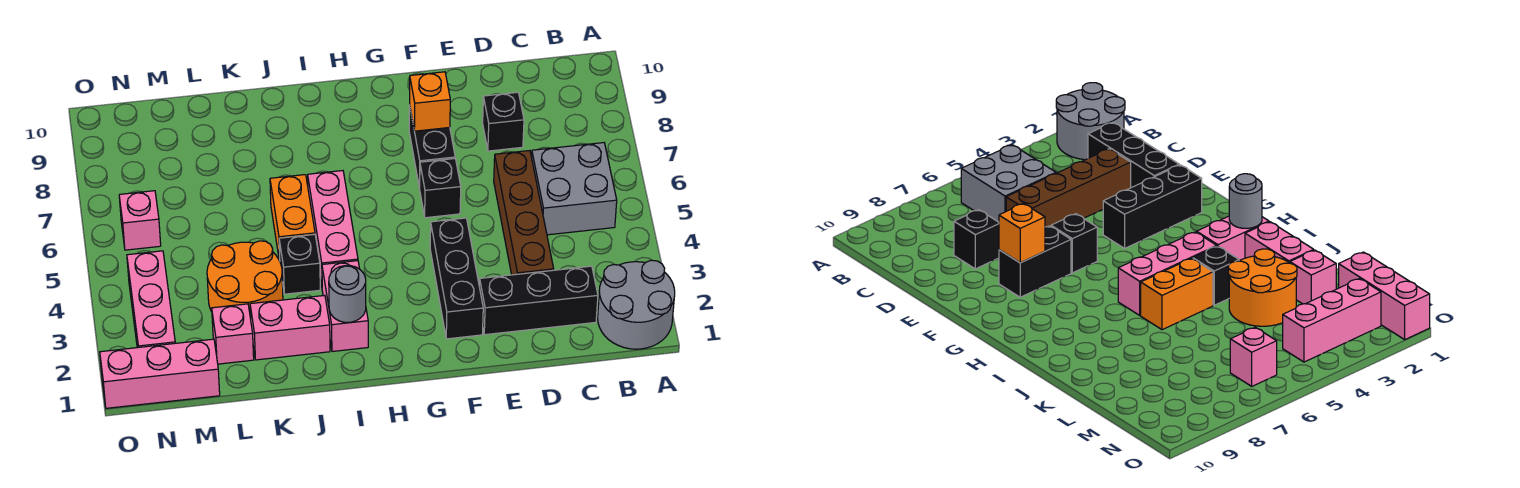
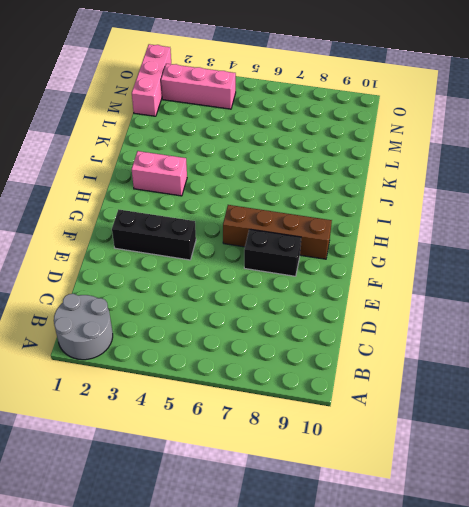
brown brick G6:G9 level 1 -> brown brick D3:D6 level 1
none -> grey brick B5:C6 level 1
none -> black brick C2:E2 level 1
none -> black brick D8 level 1

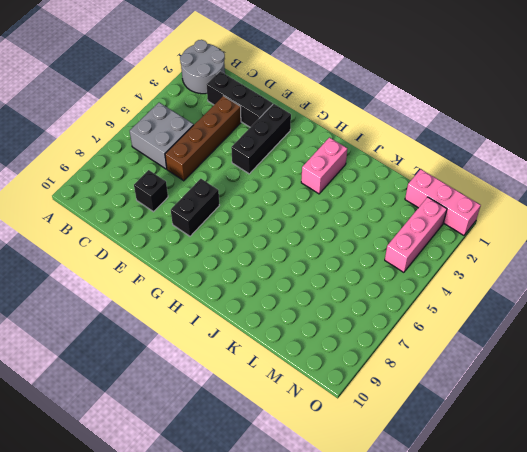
none -> black brick F6 level 1
none -> pink brick I4:I6 level 1
none -> pink brick J2:K2 level 1

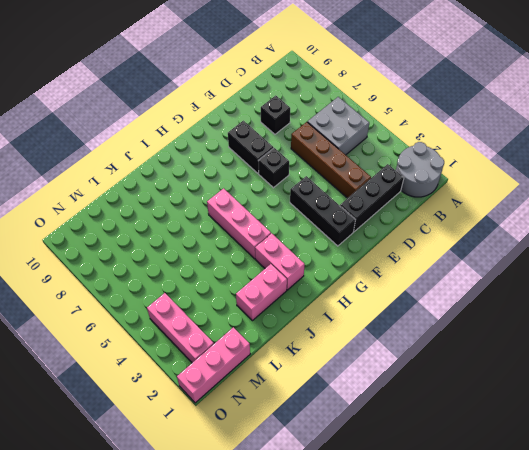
none -> black brick J4 level 1
none -> orange brick J5:J6 level 1
none -> orange round brick K3:L4 level 1

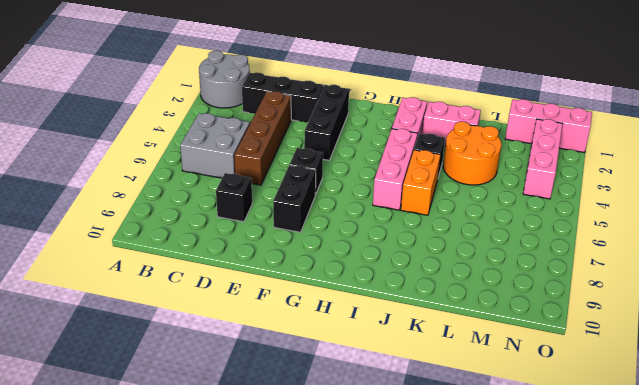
none -> pink brick L2 level 1
none -> pink brick N6 level 1
none -> orange brick F8 level 2

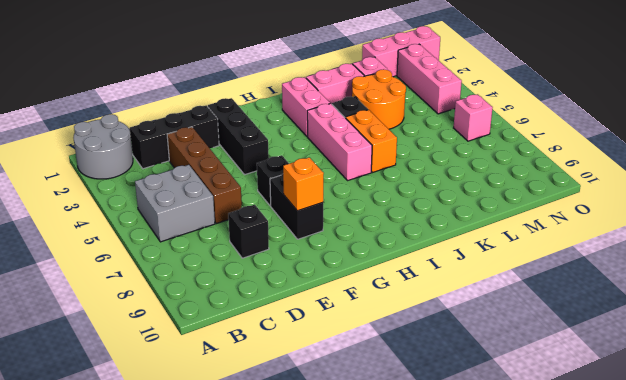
none -> grey round brick I2 level 2

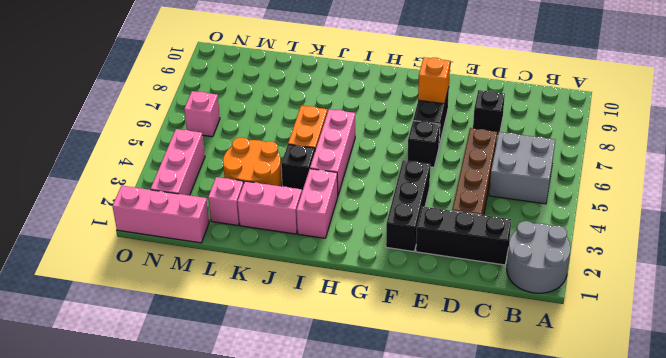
none -> grey round brick I2 level 2

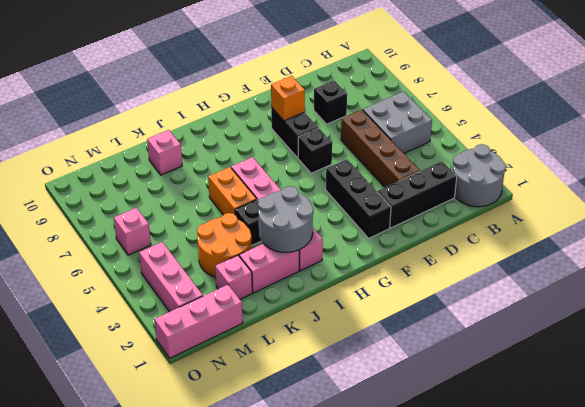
grey round brick I2:J3 level 2 -> grey round brick I2 level 2
pink brick K9 level 1 -> none

